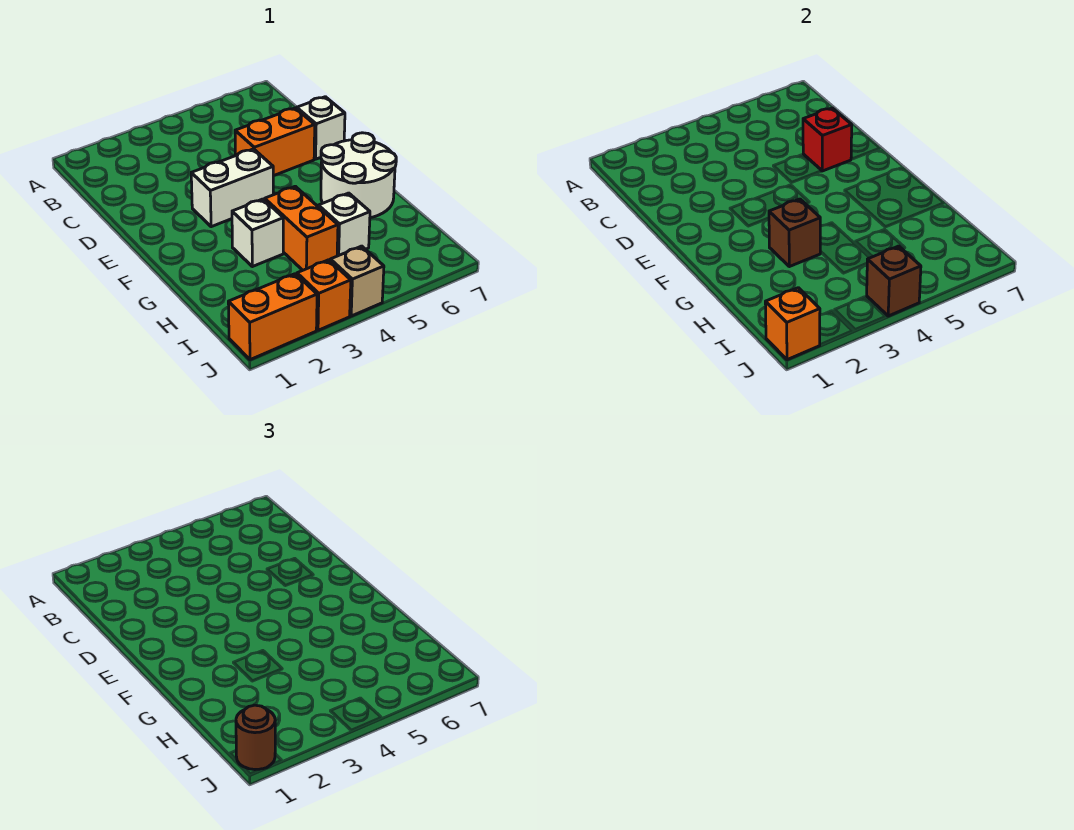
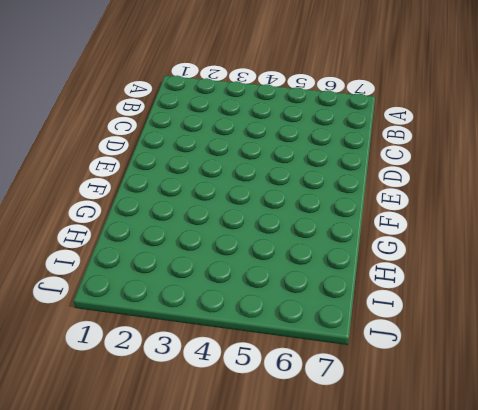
none -> orange brick D5:D6 level 1
none -> white brick D7 level 1
none -> white brick E3:E4 level 1

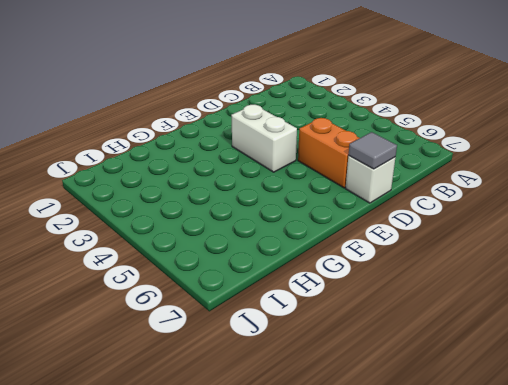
grey tile D7 level 2 -> none
none -> white round brick F6:G7 level 1
none -> white brick G3 level 1
none -> orange brick G4:H4 level 1

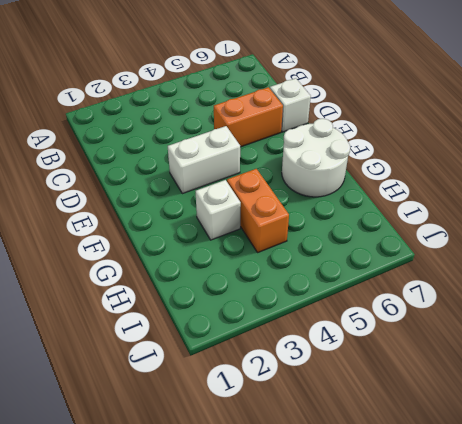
none -> white brick H5 level 1
none -> orange brick J1:J2 level 1
none -> orange brick J3 level 1

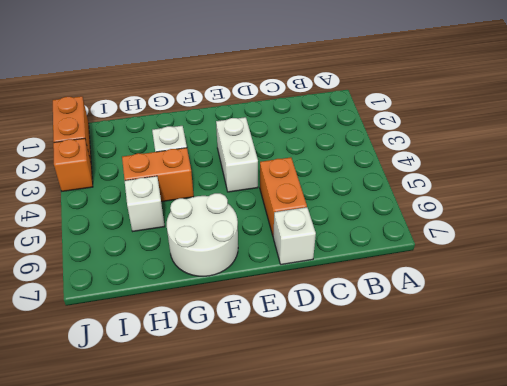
none -> tan brick J4 level 1
none -> red brick D6 level 2
none -> brown brick G3 level 2

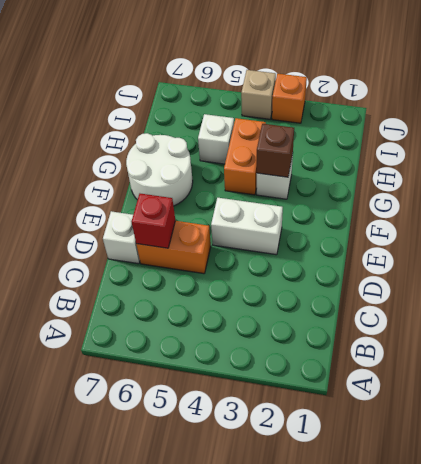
none -> orange brick J1:J2 level 1
none -> orange brick J1 level 2
none -> brown brick J4 level 2

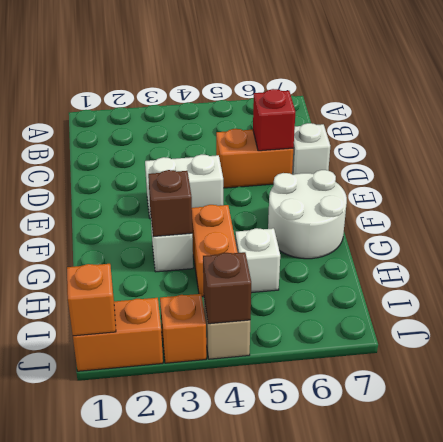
none -> brown round brick J1 level 3

